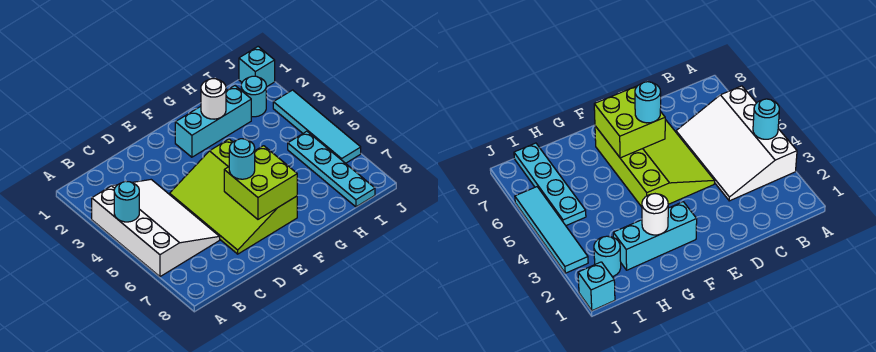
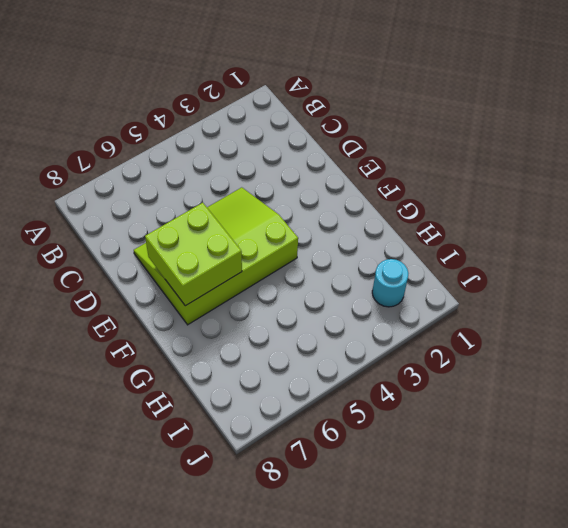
none -> white slope A3:C6 level 1 top A
none -> cyan brick F2:H2 level 1

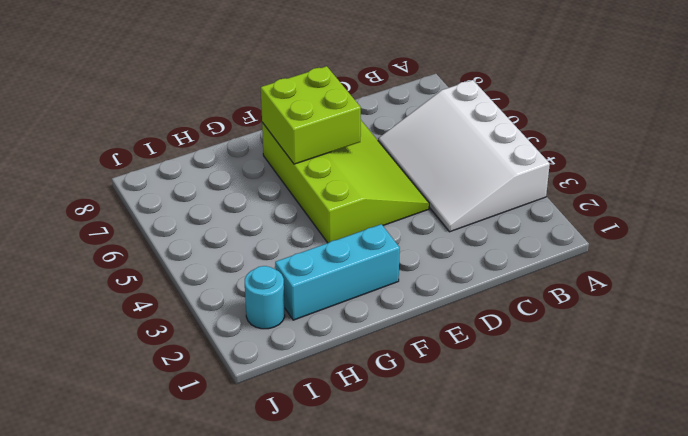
none -> cyan plate I5:I8 level 1
none -> cyan brick J1 level 1

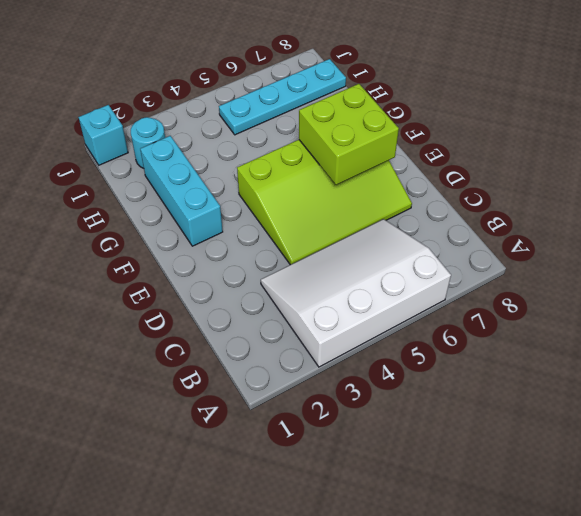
none -> cyan tile J3:J6 level 1
none -> cyan round brick A4 level 2

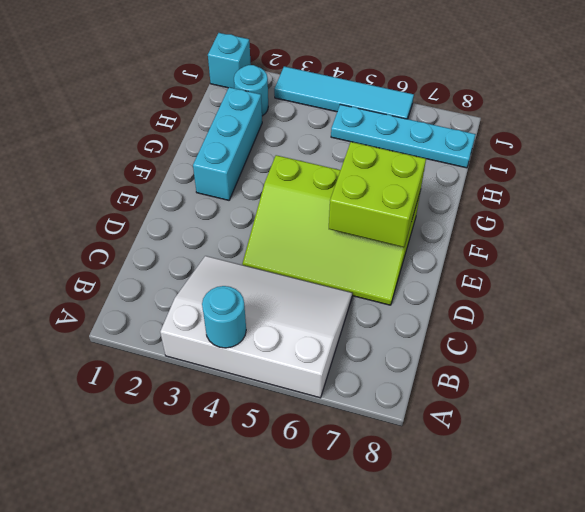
none -> white round brick G2 level 2
none -> cyan round brick E6 level 3

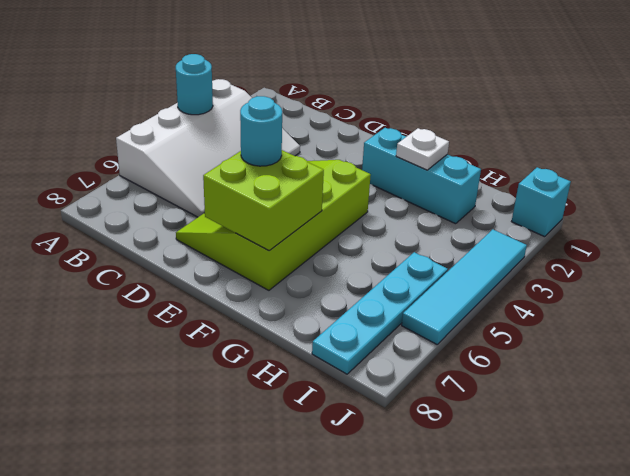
white plate G2 level 2 -> white round brick G2 level 2
none -> cyan round brick I2 level 1

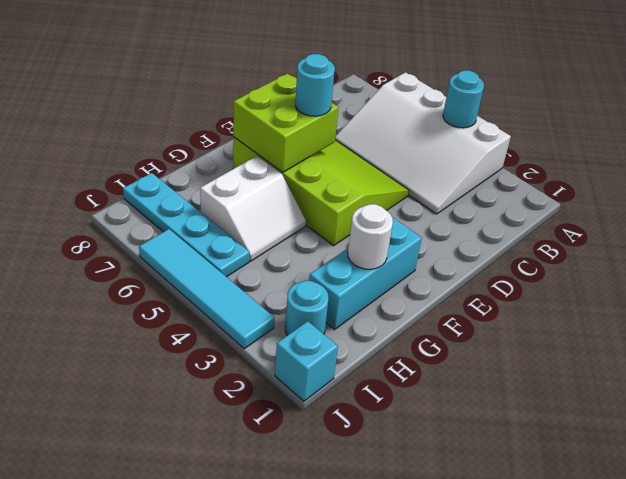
white slope G5:H6 level 1 top 6 -> none

